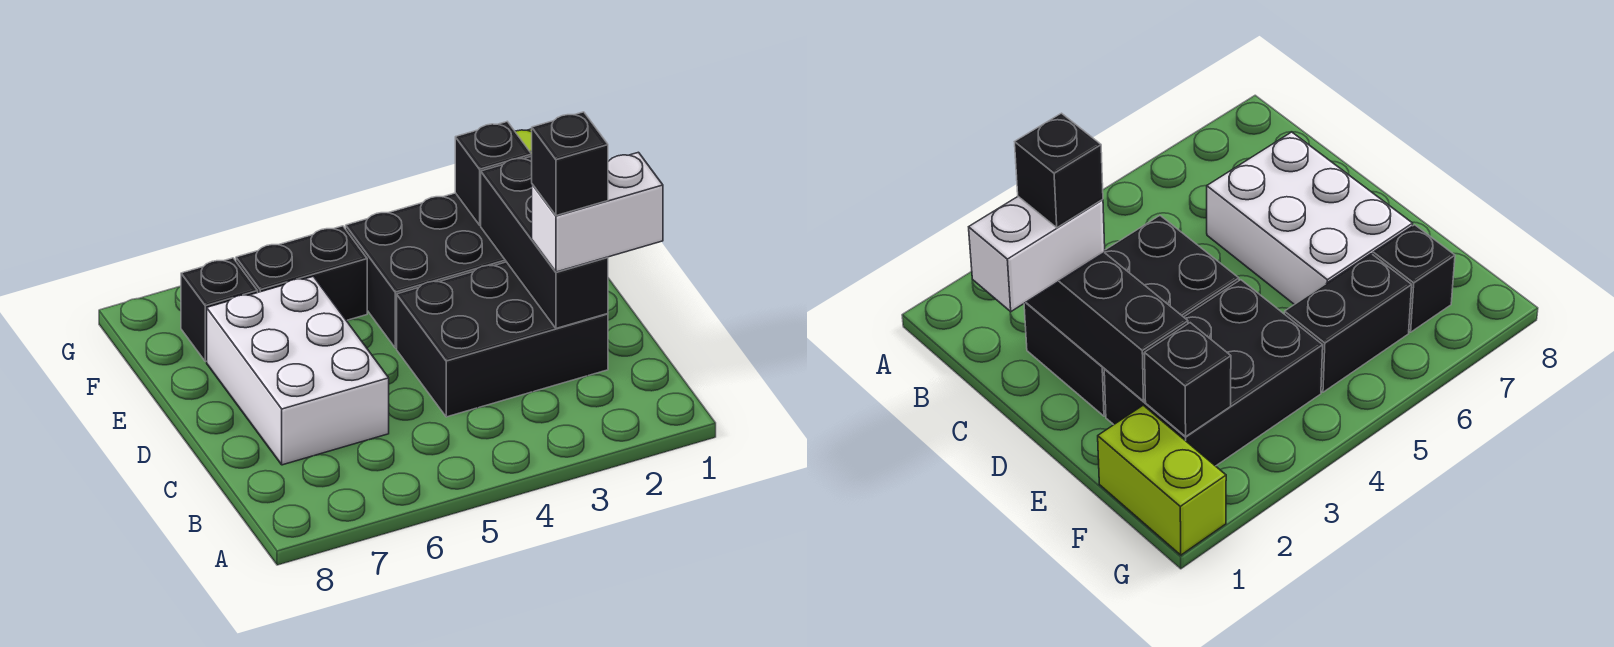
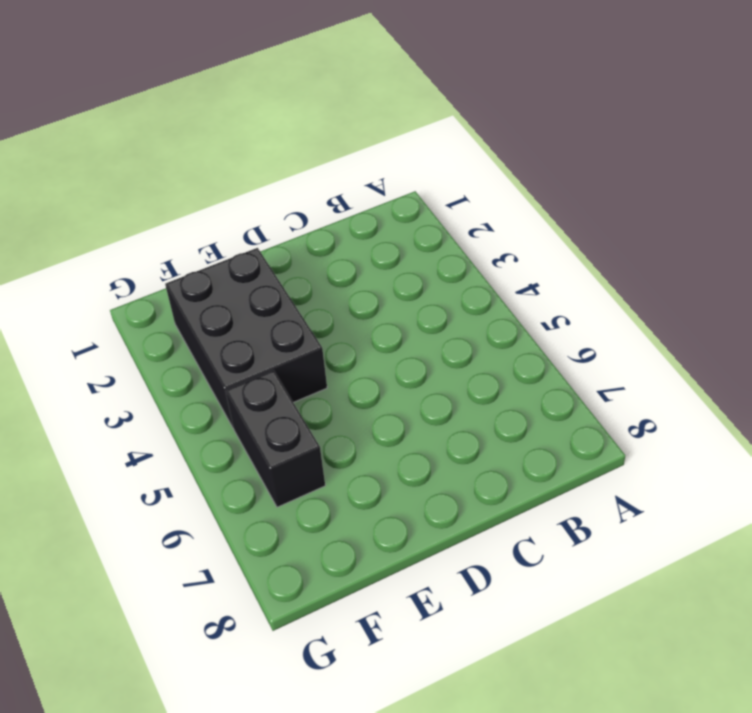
none -> black brick C2:D4 level 1
none -> white brick C6:E7 level 1

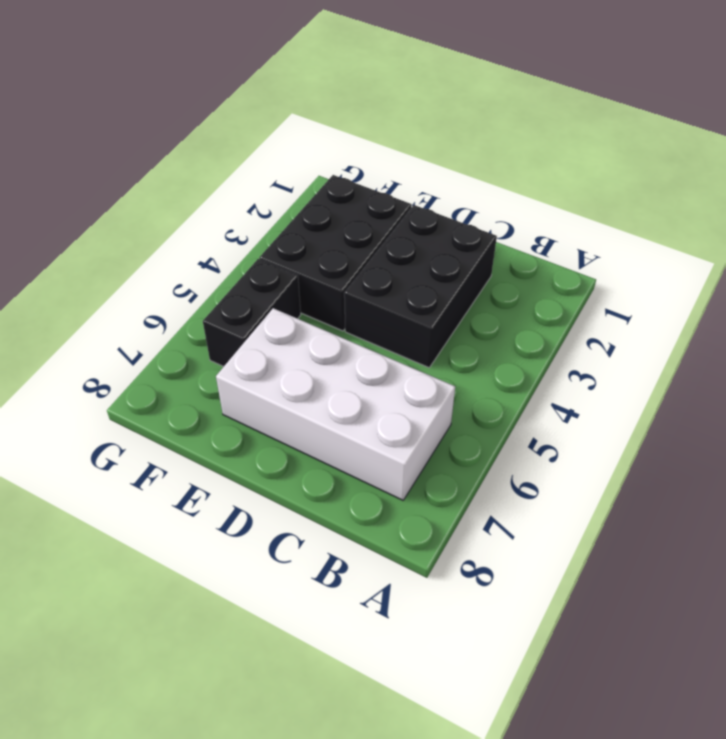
white brick B6:E7 level 1 -> white brick C6:E7 level 1
none -> lime brick F1:G1 level 1
none -> black brick F7 level 1

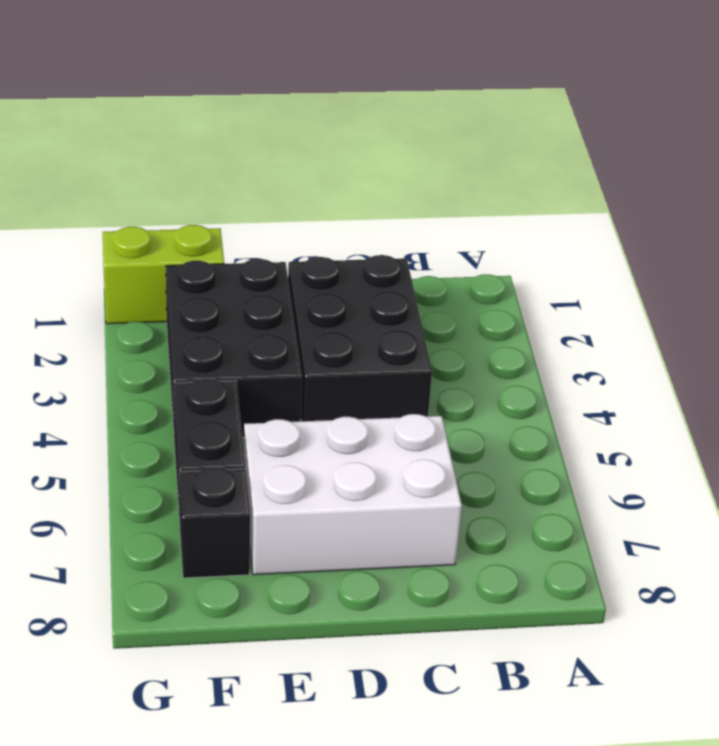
none -> black brick C2:E2 level 2
none -> black brick F2 level 2

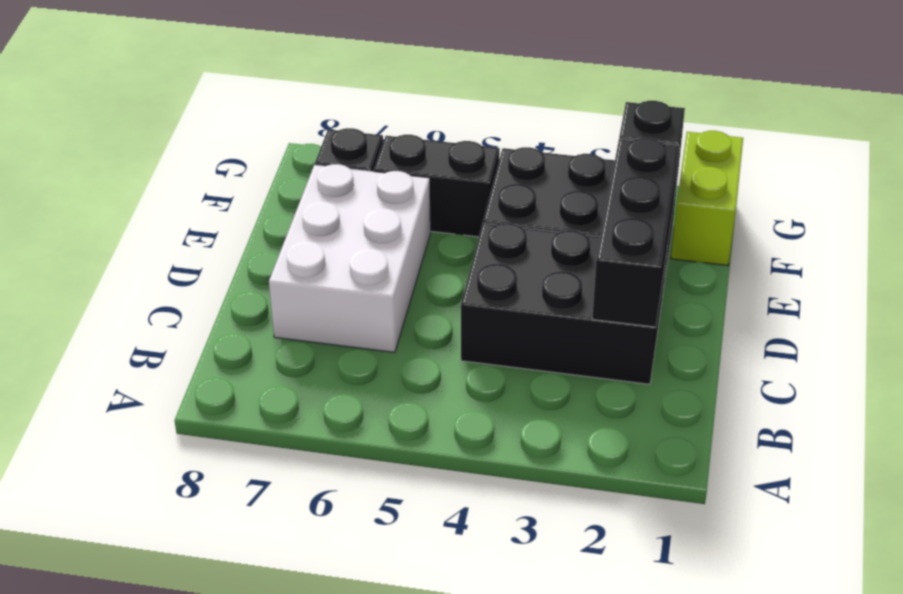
none -> white brick C1:C2 level 3
none -> black brick C2 level 4

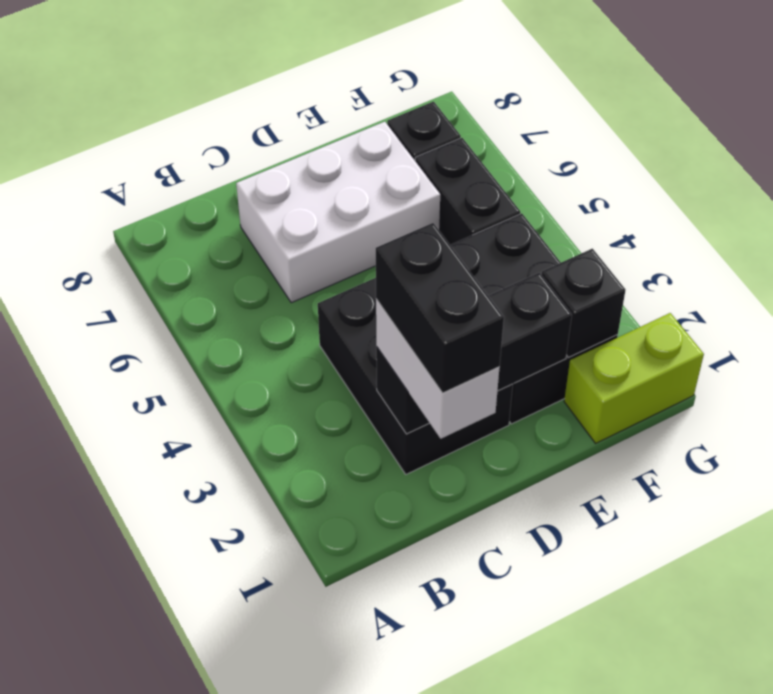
black brick C1:C2 level 4 -> black brick C2 level 4

